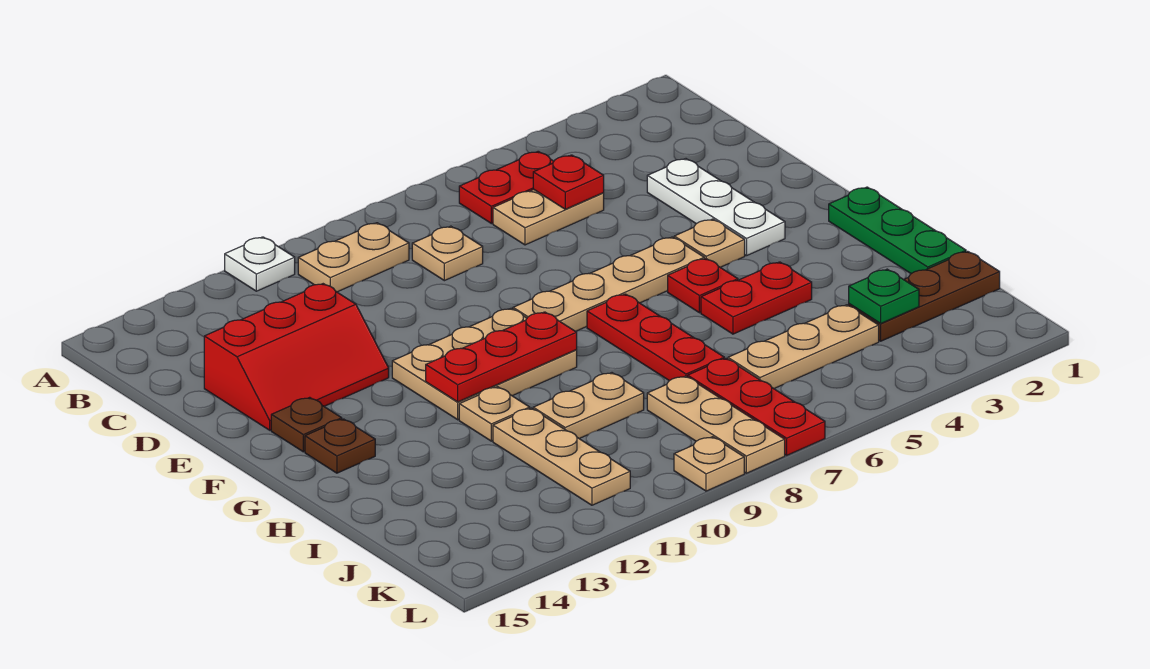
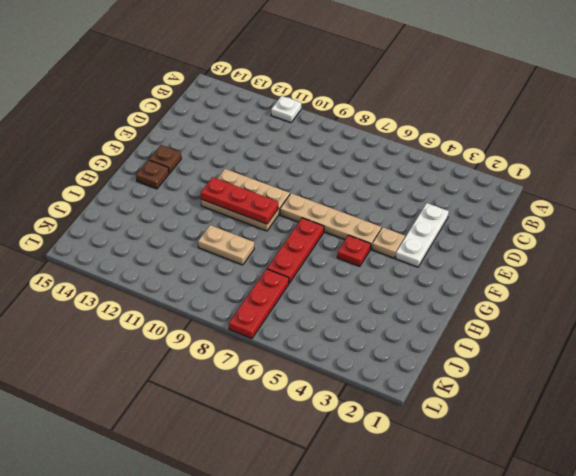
none -> red plate B5:B6 level 1
none -> tan plate B9:B10 level 1
none -> tan plate C5:C6 level 1

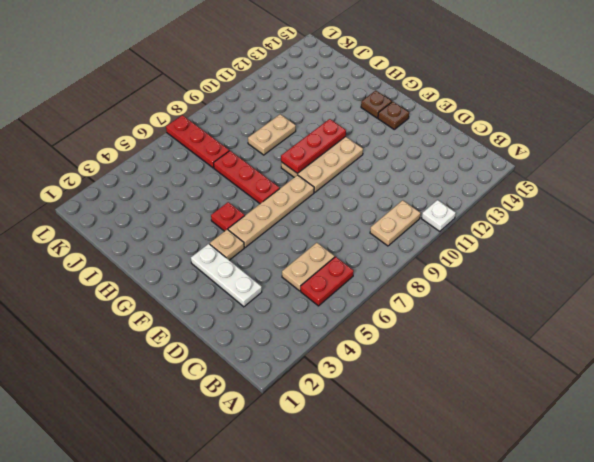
none -> tan plate C8 level 1
none -> red slope D12:E14 level 1 top D
none -> green plate G1:I1 level 1

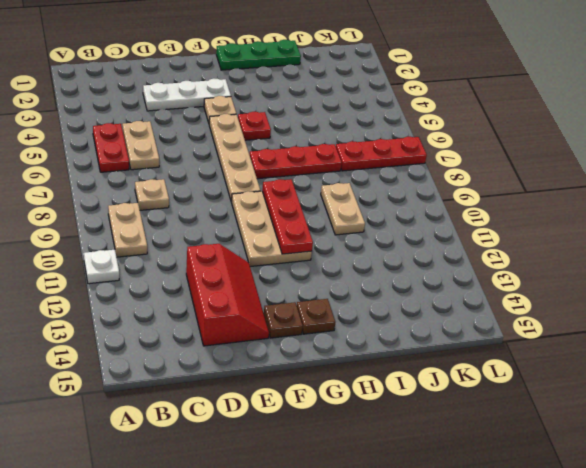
none -> red plate H4:H5 level 1
none -> tan plate H11 level 1
none -> tan plate I11:K11 level 1

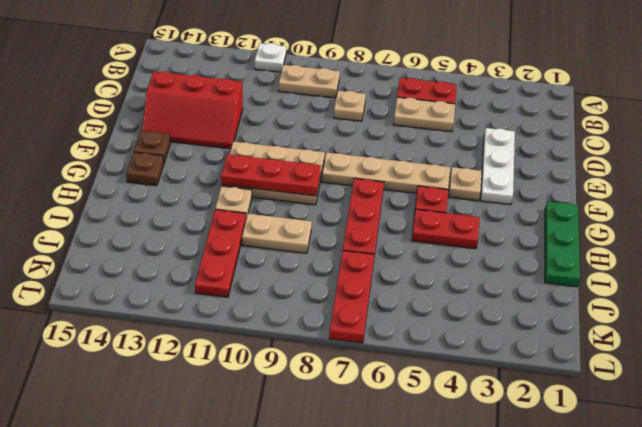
red plate I11:K11 level 1 -> tan plate I11:K11 level 1
none -> brown plate J1:J3 level 1
none -> tan plate J4:J6 level 1
none -> tan plate J8:L8 level 1

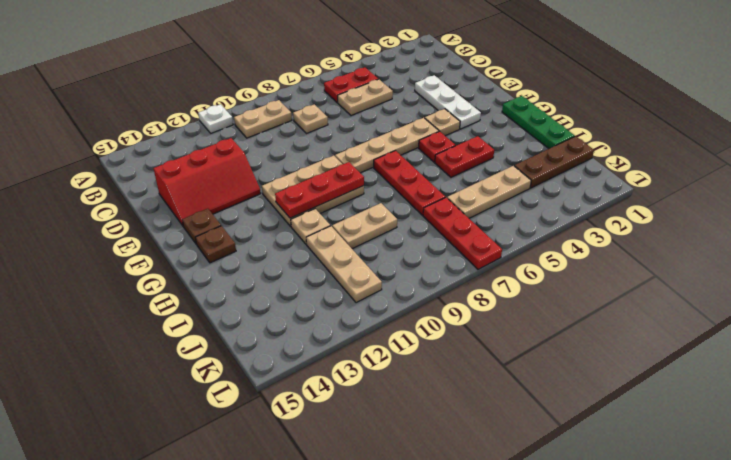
none -> tan plate J8:L8 level 1
none -> tan plate L9 level 1
none -> red plate C5 level 2

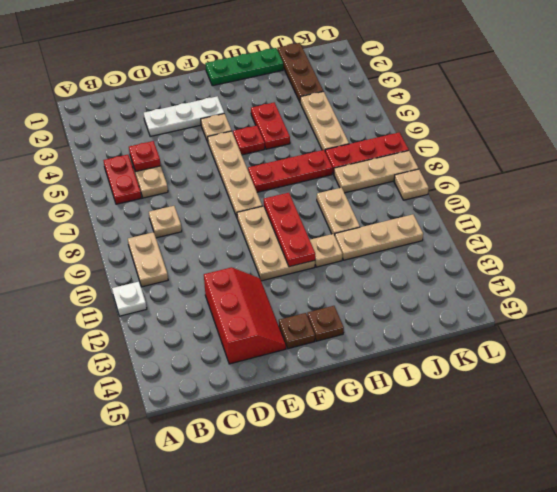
none -> green plate J3 level 2

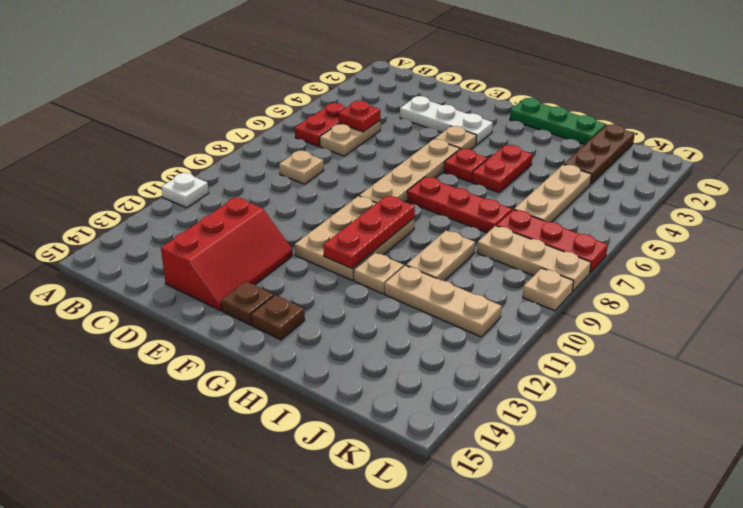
none -> tan plate B9:B10 level 1
none -> green plate J3 level 2

